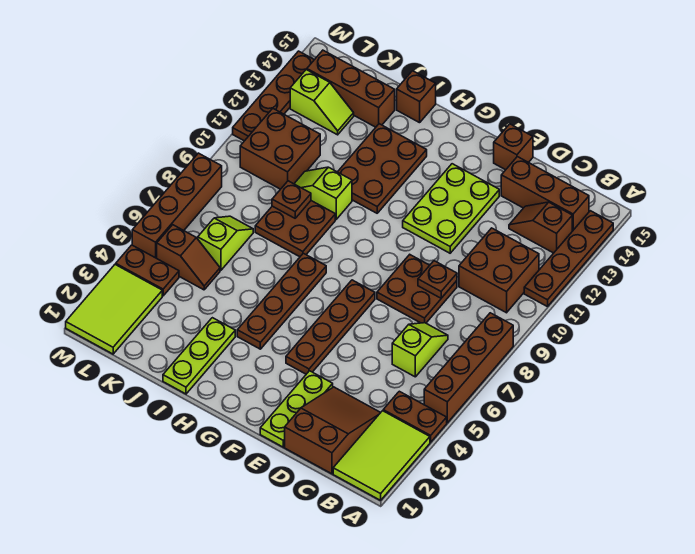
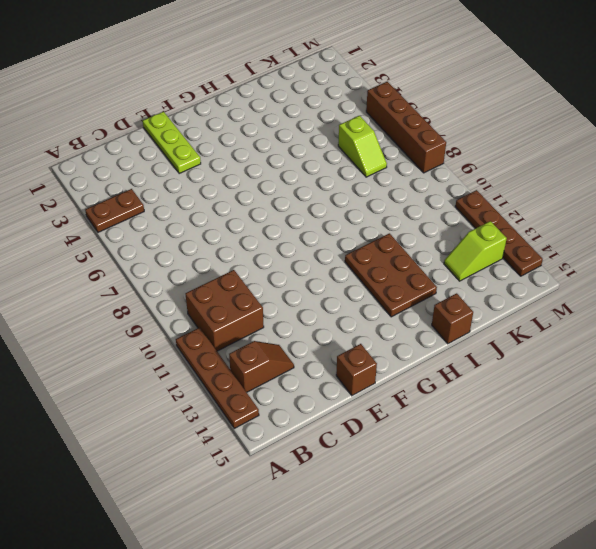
none -> lime tile A1:B3 level 1
none -> brown brick A5:A8 level 1
none -> brown brick B14:D14 level 1
none -> brown slope C1:D3 level 1 top 1

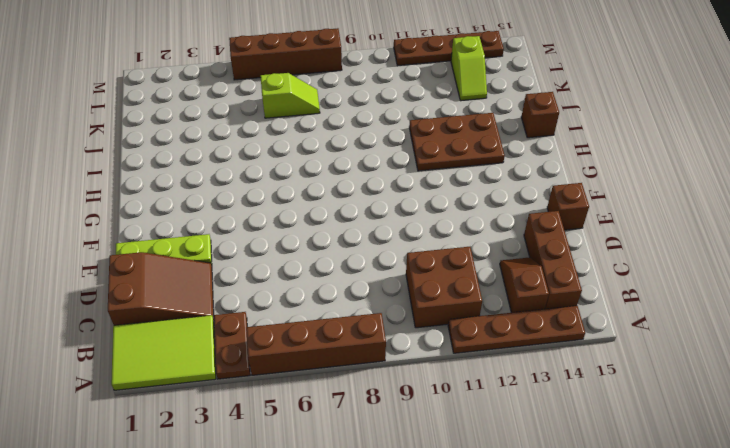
none -> lime slope C6:C7 level 1 top 6
none -> brown plate D8:E9 level 1
none -> lime plate E11:F13 level 1
none -> brown plate F4:F7 level 1

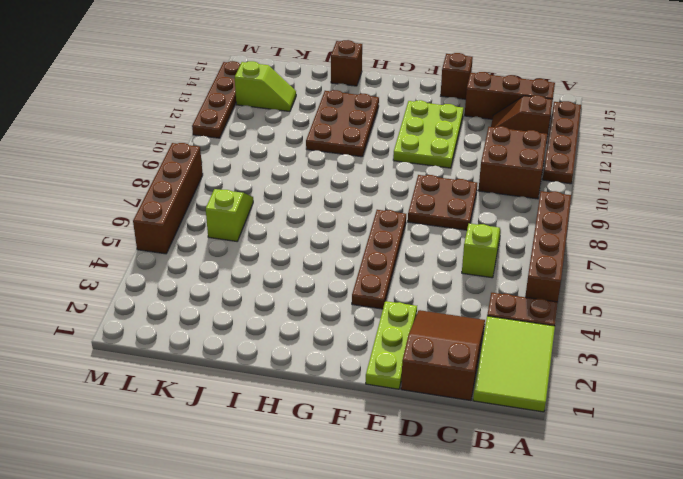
none -> brown plate H4:H7 level 1
none -> lime plate I1:I3 level 1
none -> brown plate I8:J9 level 1
none -> lime slope I10:J10 level 1 top I

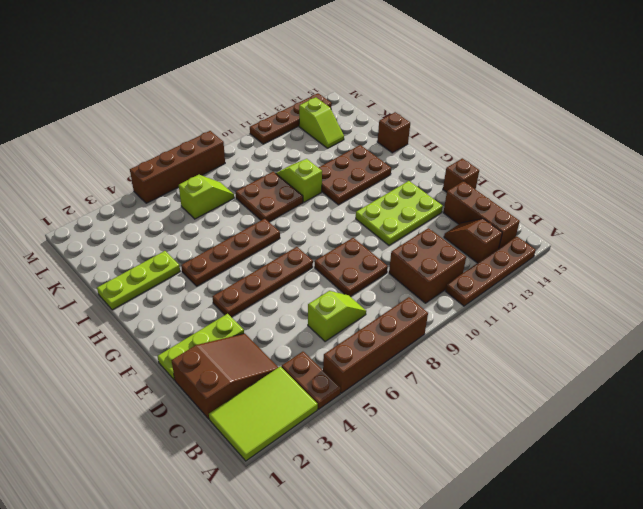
none -> brown brick J14:L14 level 1
none -> brown slope K5:L5 level 1 top L
none -> brown brick K10:L11 level 1
none -> lime tile L1:M3 level 1

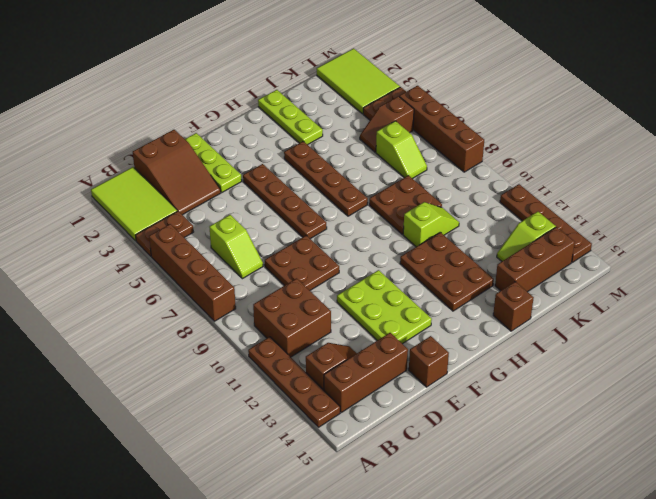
none -> brown brick K10:L11 level 1
none -> brown plate D9 level 2
none -> brown plate J9 level 2

